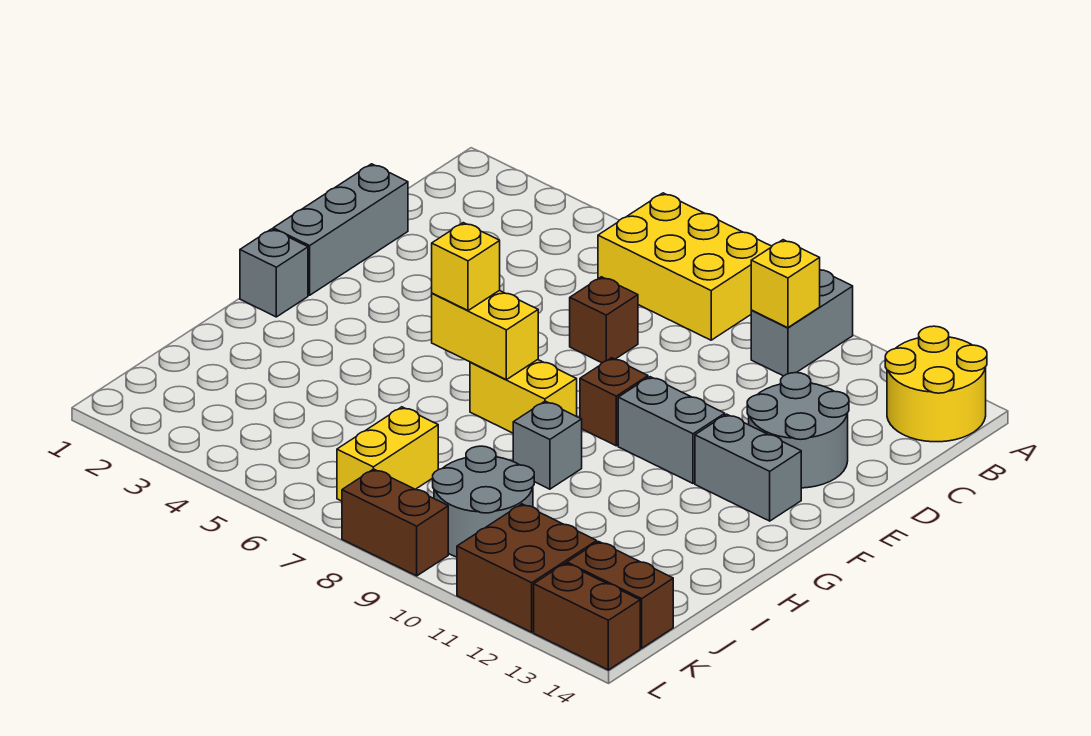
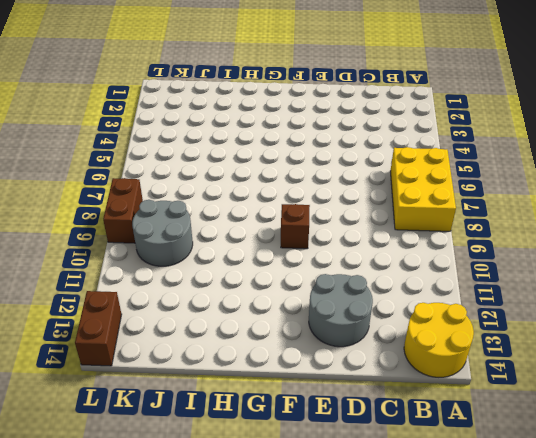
none -> grey brick A10:B10 level 1
none -> grey brick D1:F1 level 1
none -> brown brick D7 level 1

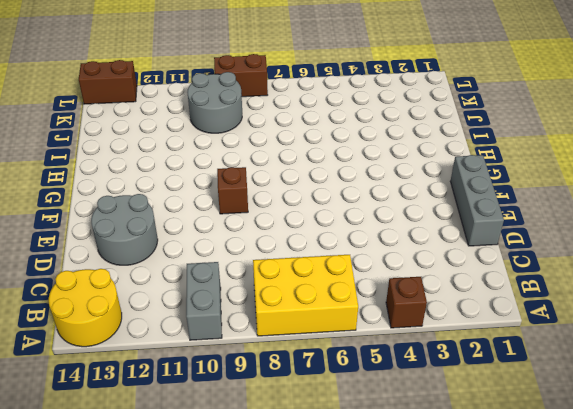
brown brick A4 level 1 -> brown brick D7 level 1
none -> grey brick F10:F11 level 1
none -> grey brick F12:F13 level 1
none -> grey brick G1 level 1

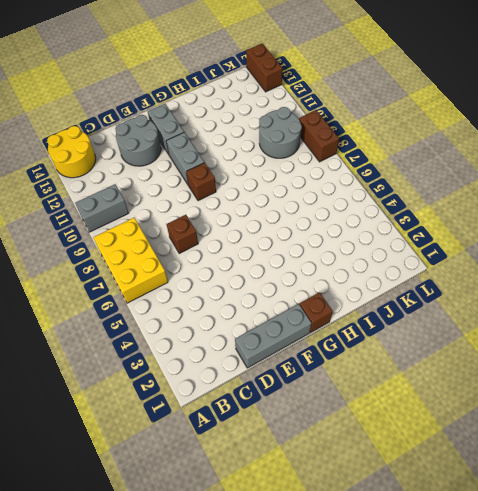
brown brick G1 level 1 -> grey brick G1 level 1
none -> yellow brick G7:G8 level 1
none -> grey brick H9 level 1
none -> yellow brick J7:K7 level 1

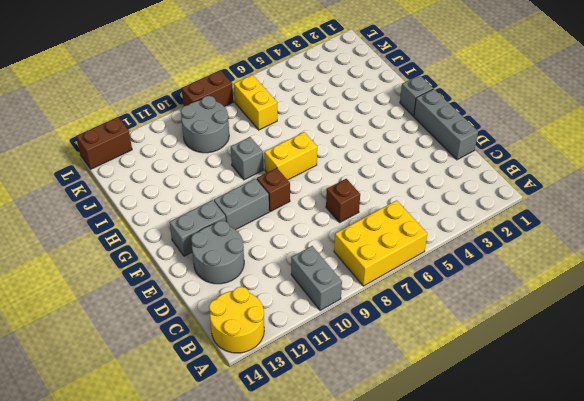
none -> brown brick K11:L12 level 1
none -> brown brick K13:K14 level 1
none -> yellow brick B10 level 2

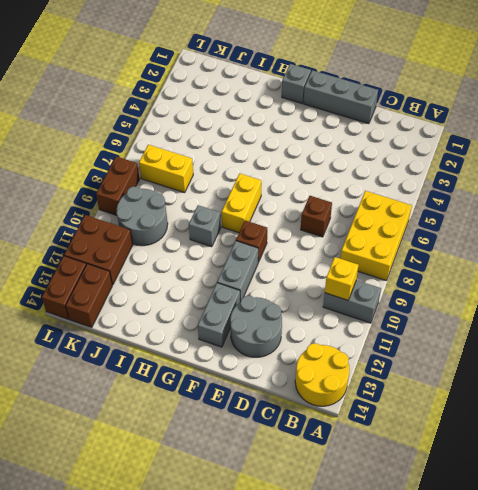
none -> yellow brick G6:G7 level 2
none -> yellow brick G6 level 3

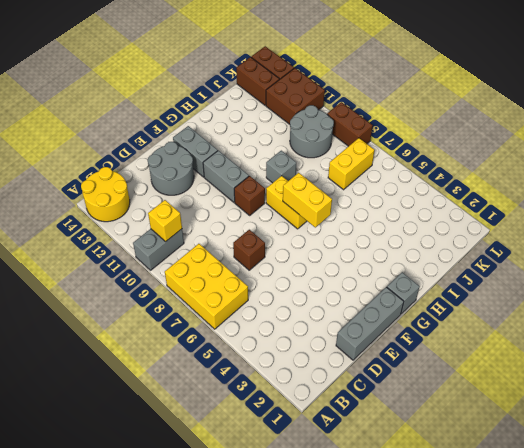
none -> yellow brick G6 level 3

